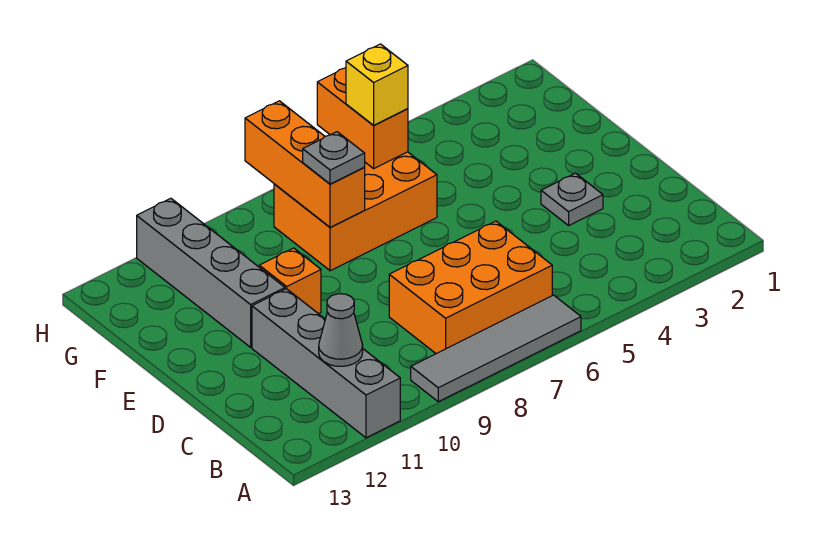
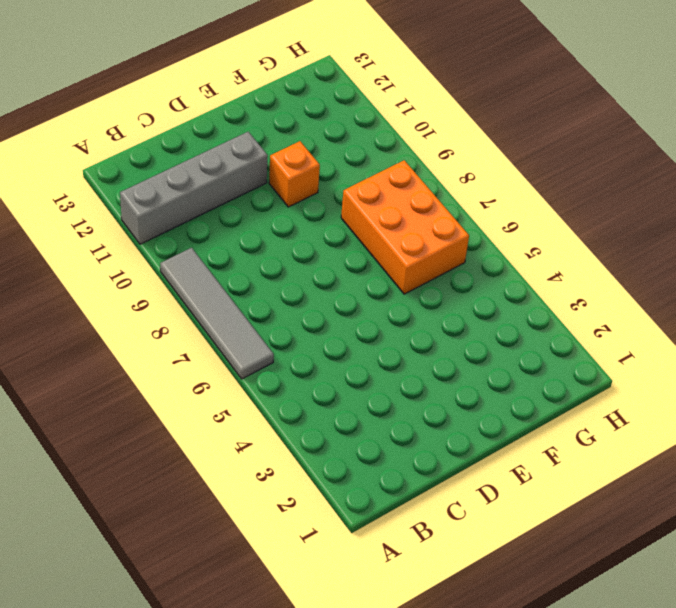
none -> orange brick B6:C8 level 1
none -> grey plate D3 level 1
none -> grey brick E11:H11 level 1

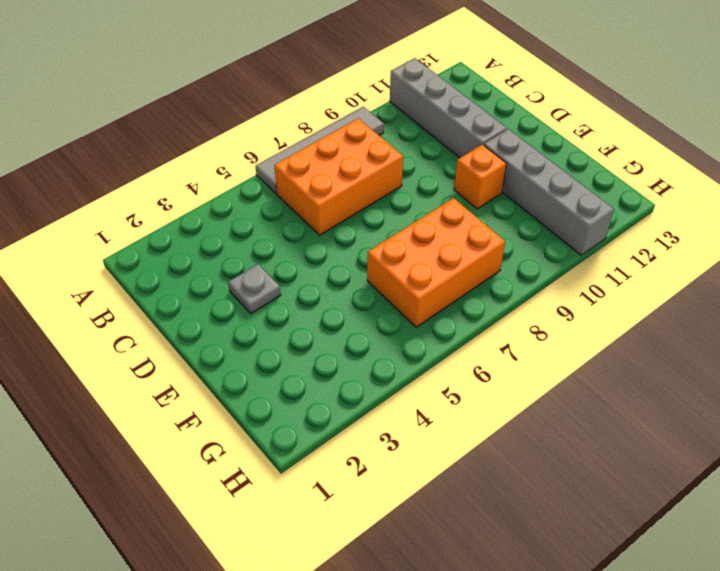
none -> grey cone B11 level 2
none -> orange brick F8:H8 level 2
none -> orange brick G6:H6 level 2

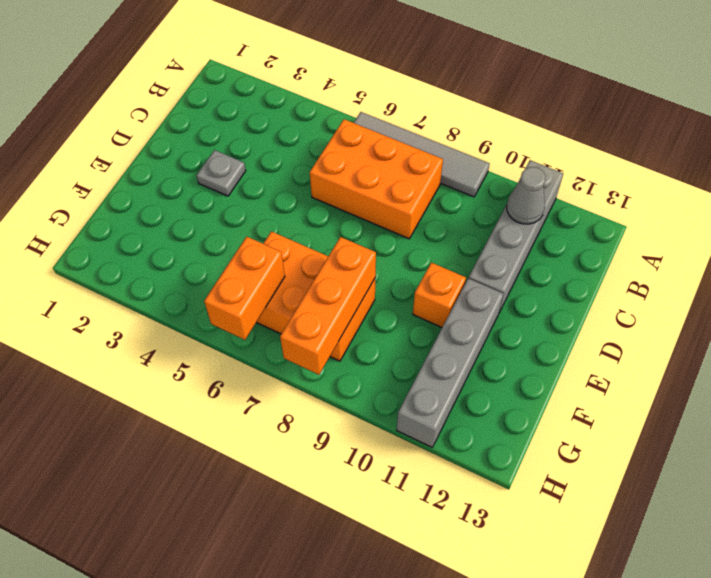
none -> grey plate F8 level 3
none -> yellow brick G6 level 3

